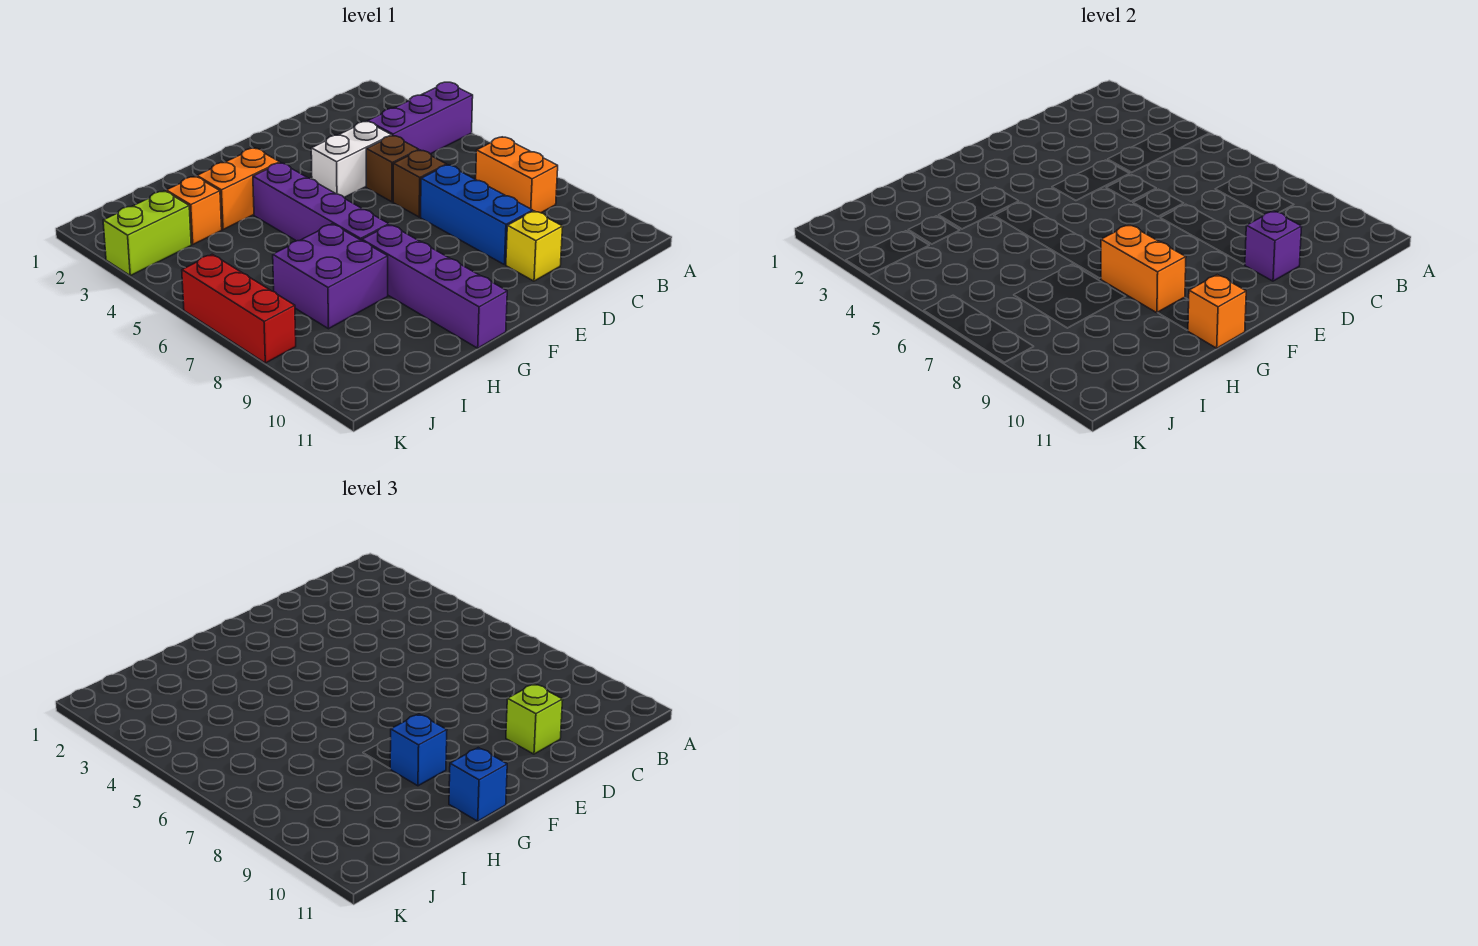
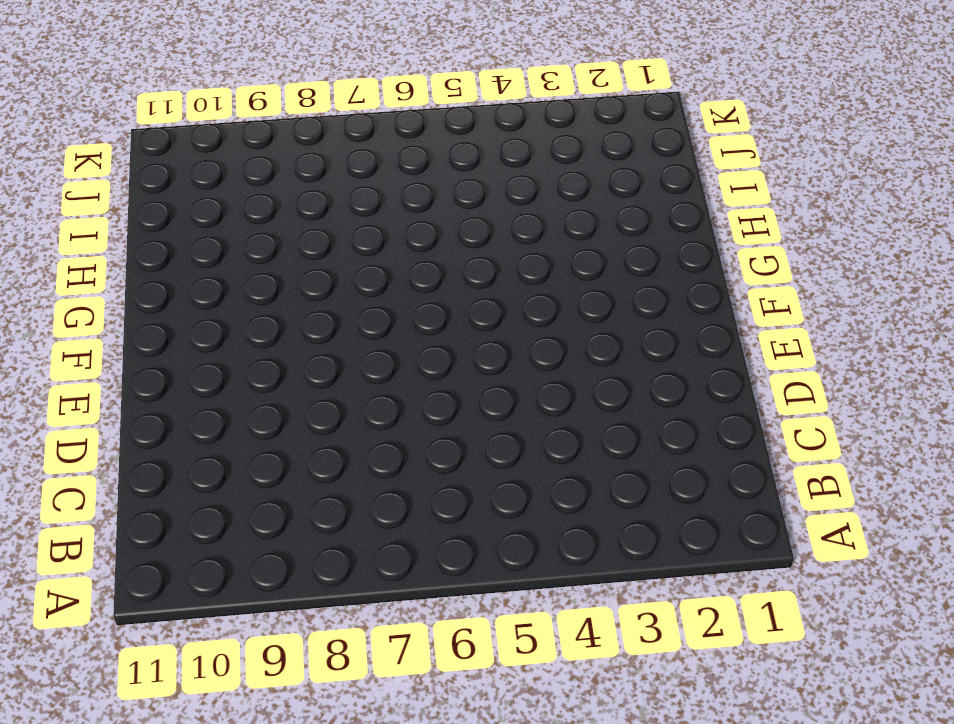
none -> purple brick A4:C4 level 1
none -> orange brick B7:B8 level 1
none -> white brick D4:E4 level 1

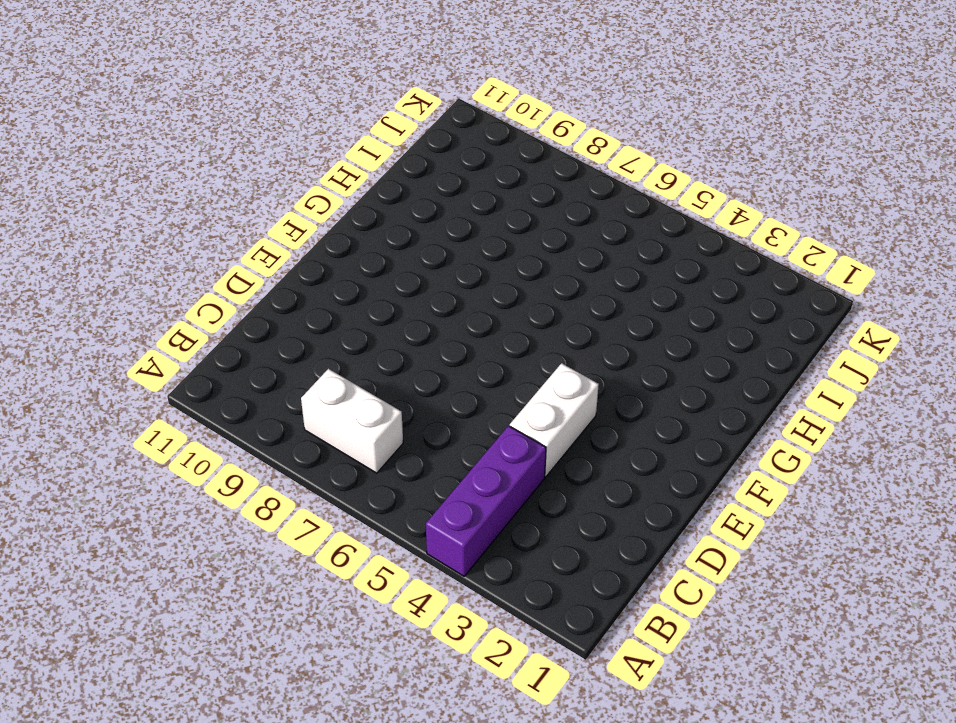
white brick B7:B8 level 1 -> orange brick B7:B8 level 1
none -> brown brick D5 level 1
none -> brown brick D6 level 1
none -> blue brick D7:D9 level 1

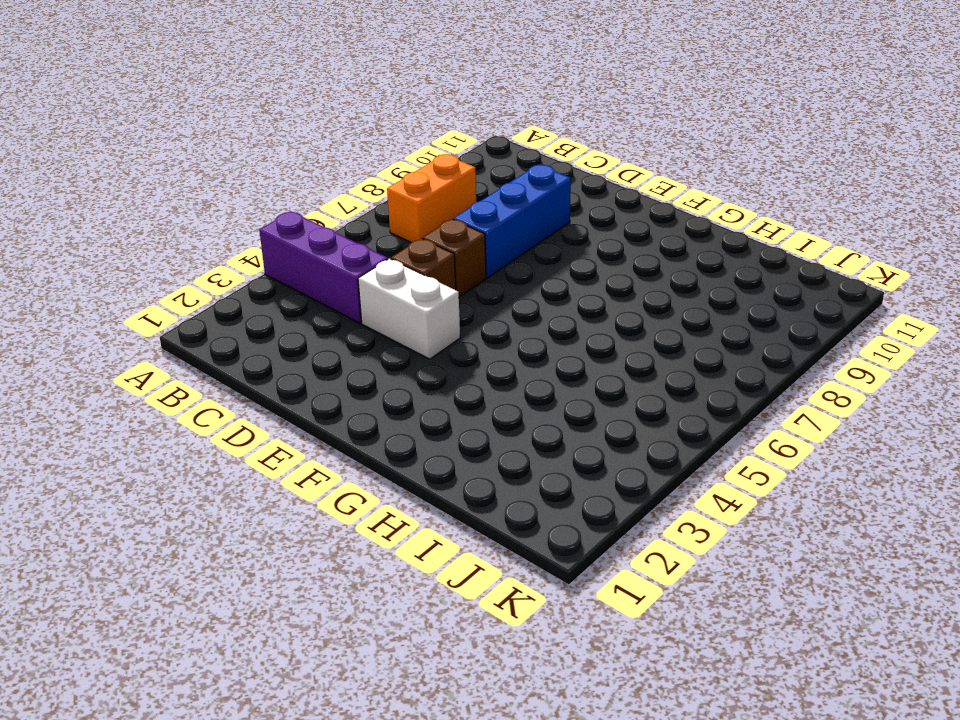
none -> yellow brick D10 level 1
none -> orange brick G3:H3 level 1
none -> purple brick G4:G7 level 1

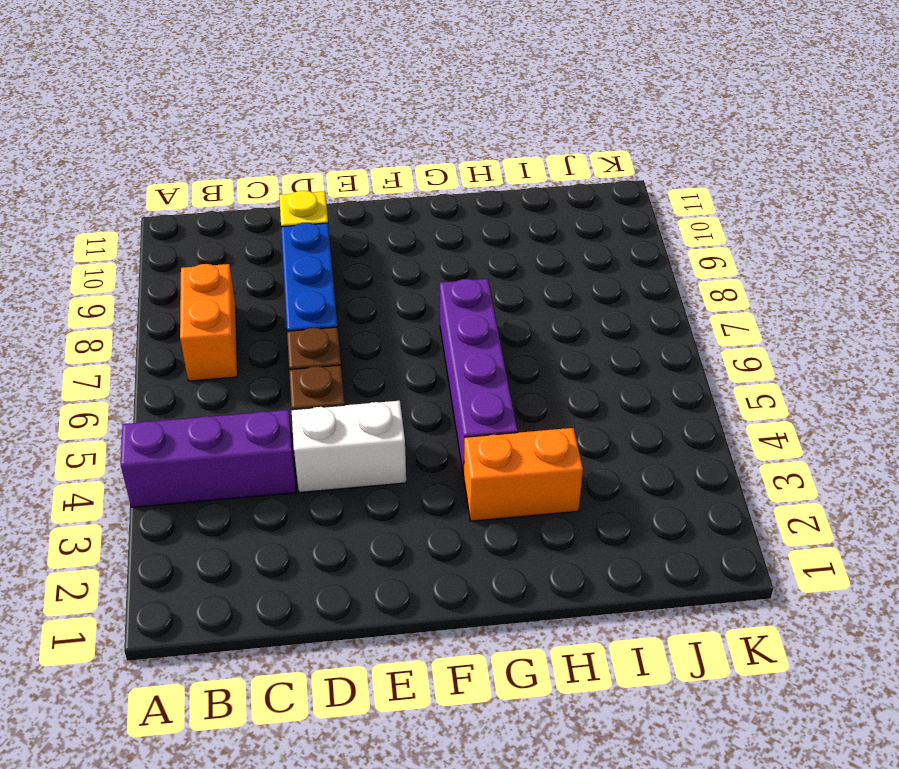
none -> purple brick G8:G11 level 1
none -> purple brick H7:I8 level 1
none -> orange brick I3 level 1

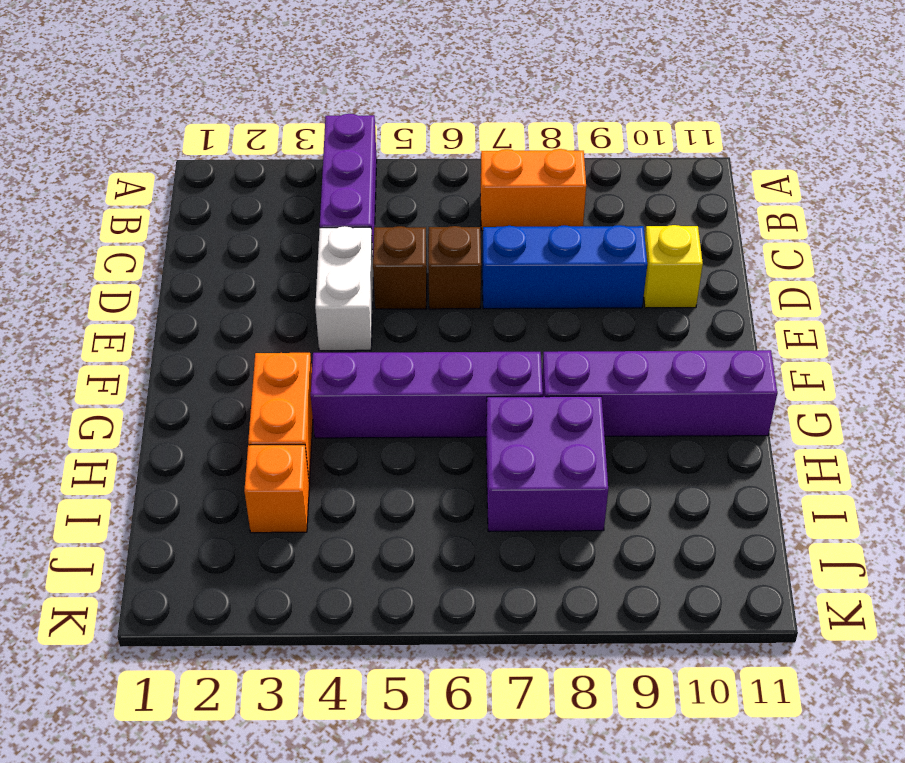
none -> lime brick J3:K3 level 1
none -> red brick K6:K8 level 1
none -> purple brick D10 level 2

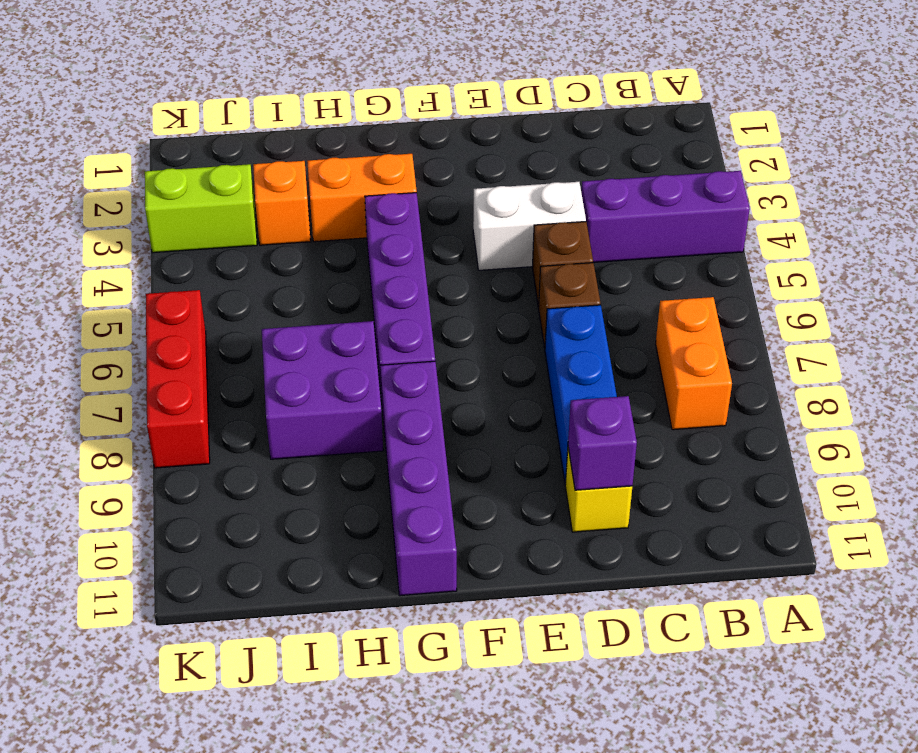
none -> orange brick G8:G9 level 2
none -> orange brick G11 level 2
none -> lime brick D10 level 3

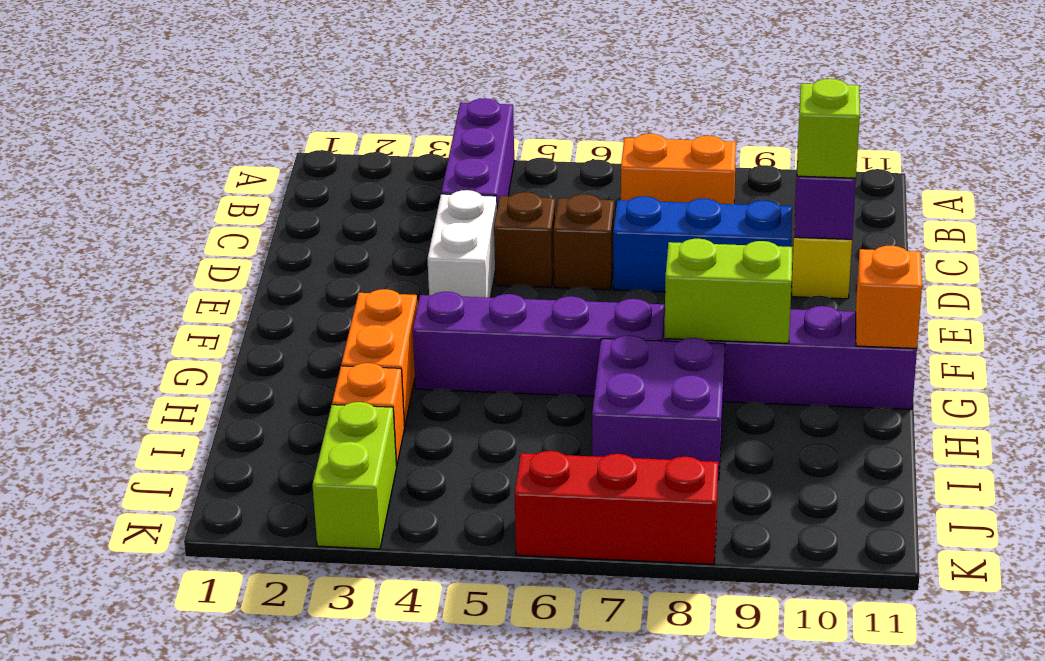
lime brick G8:G9 level 2 -> orange brick G8:G9 level 2
none -> blue brick G9 level 3
none -> blue brick G11 level 3

